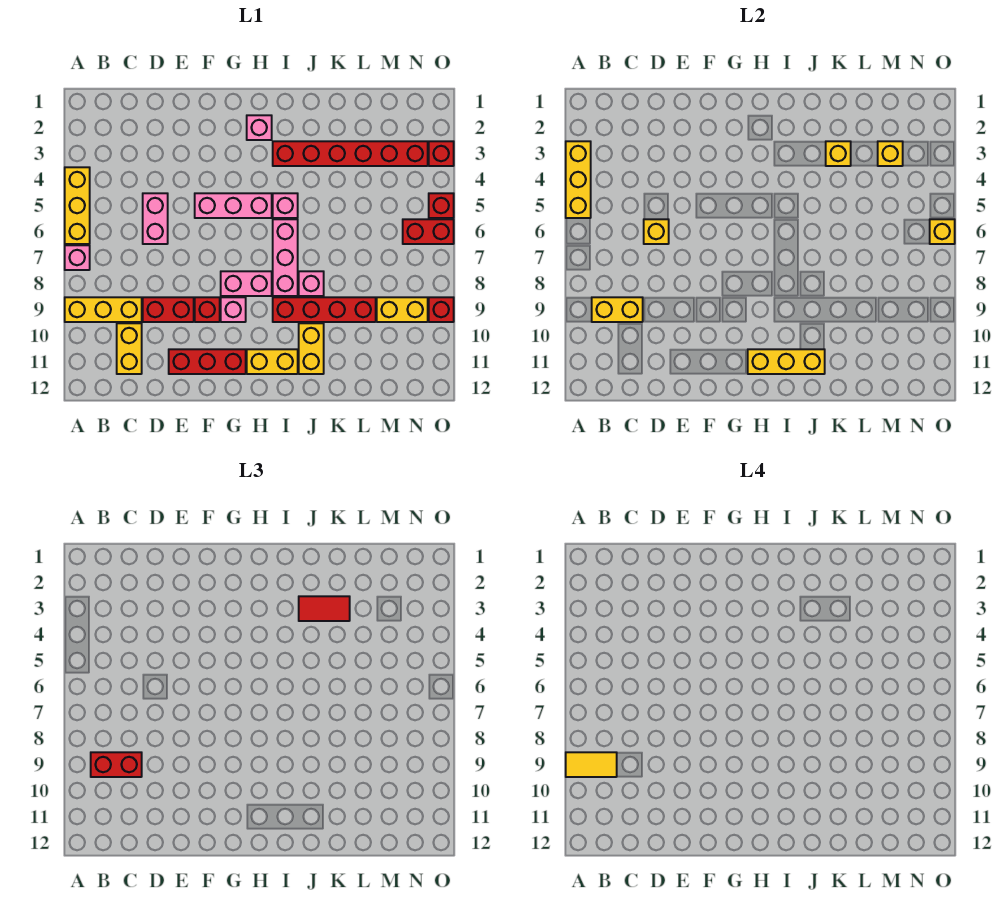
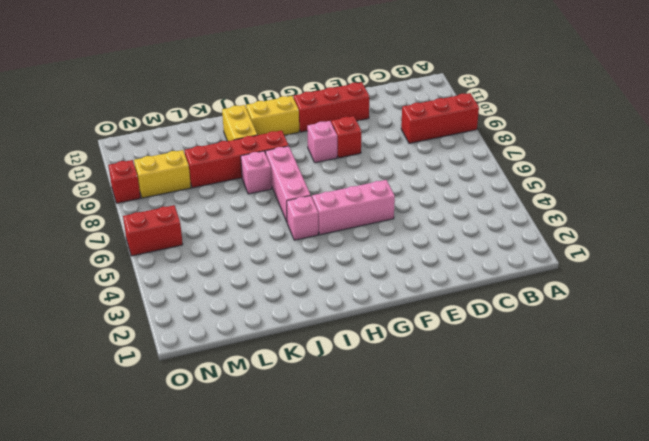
red brick A9:C9 level 1 -> yellow brick A9:C9 level 1
none -> yellow brick A4:A6 level 1
none -> pink brick A7 level 1
none -> yellow brick C10:C11 level 1
none -> pink brick D5:D6 level 1

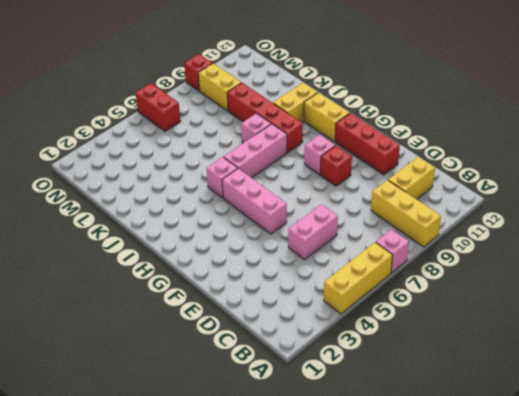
none -> red brick D9:E9 level 1
none -> pink brick G8:H8 level 1
none -> pink brick H2 level 1
none -> red brick I3:N3 level 1

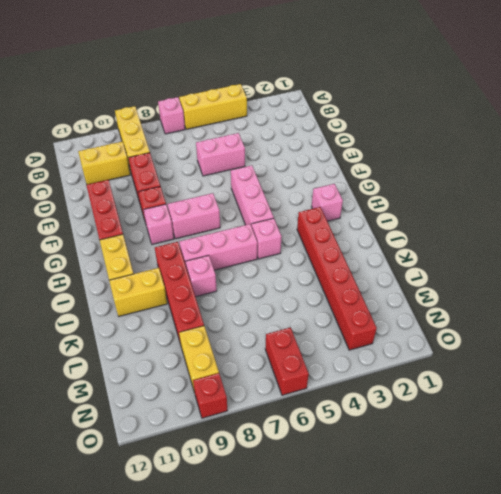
pink brick G7:G8 level 1 -> pink brick G8:H8 level 1
none -> red brick O3 level 1
none -> red brick O5 level 1
none -> yellow brick A3:A5 level 2
none -> yellow brick B9:C9 level 2

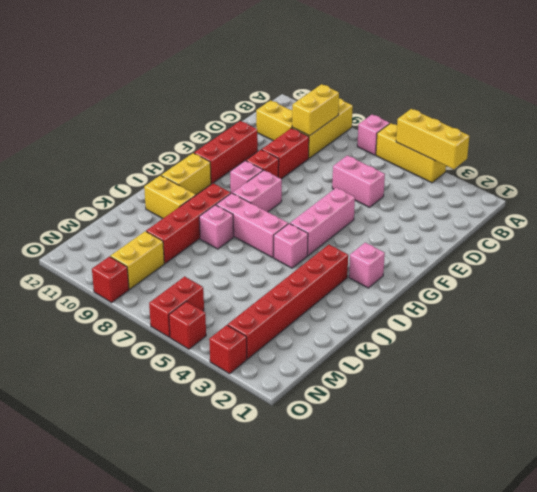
none -> yellow brick D6 level 2
none -> yellow brick H11:J11 level 2
none -> yellow brick K3 level 2
none -> yellow brick M3 level 2

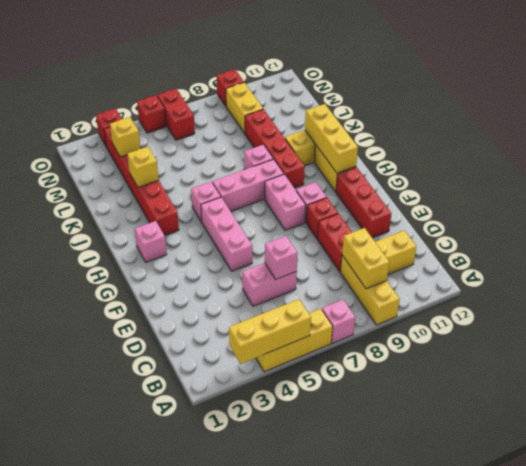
pink brick D6 level 2 -> yellow brick D6 level 2
none -> yellow brick O6 level 2
none -> red brick B9:C9 level 3
none -> red tile J3:K3 level 3
none -> yellow tile A9:B9 level 4

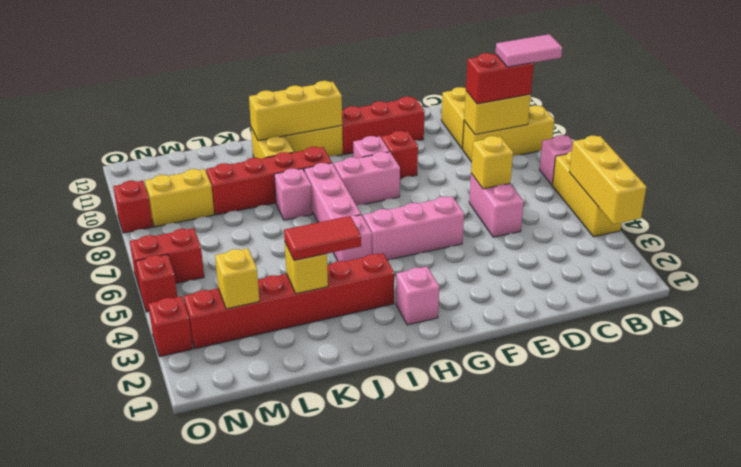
pink tile A9:B9 level 4 -> yellow tile A9:B9 level 4
none -> red brick D9:E9 level 1
none -> yellow brick O6 level 2

